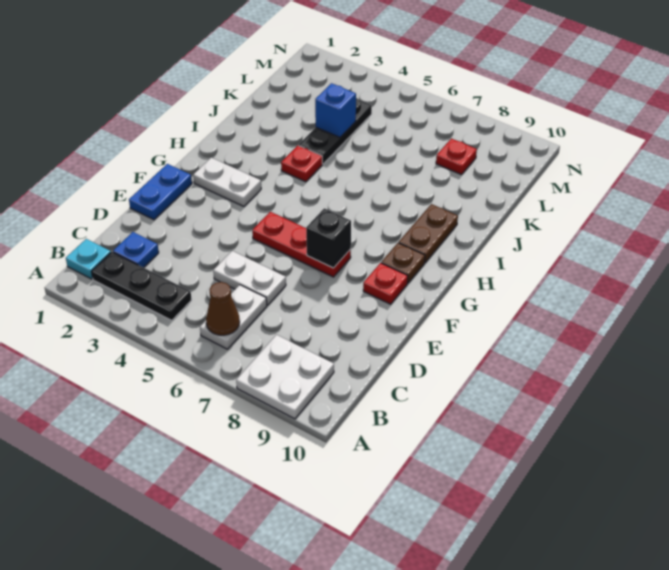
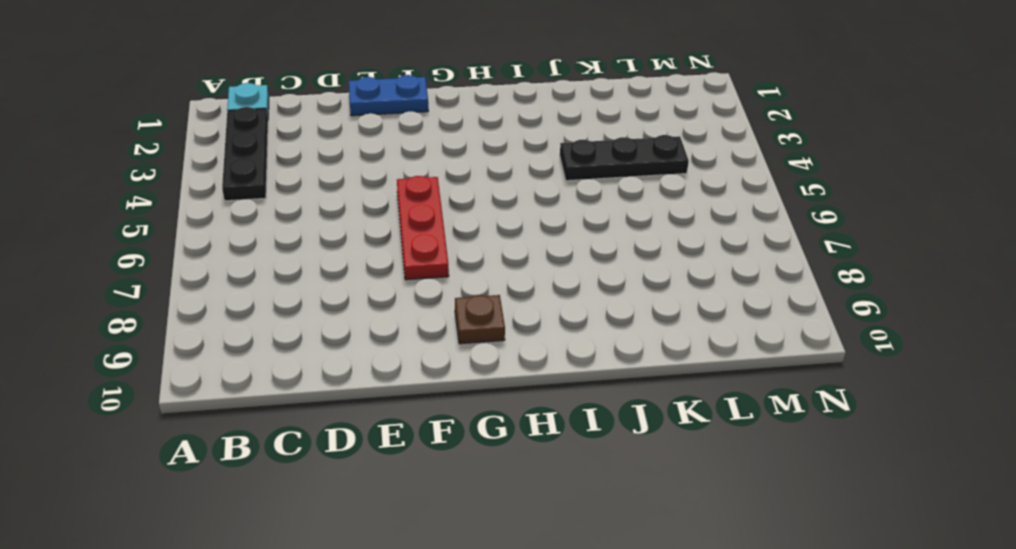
none -> white plate A8:B9 level 1
none -> white plate B6:C6 level 1
none -> blue plate C2 level 1

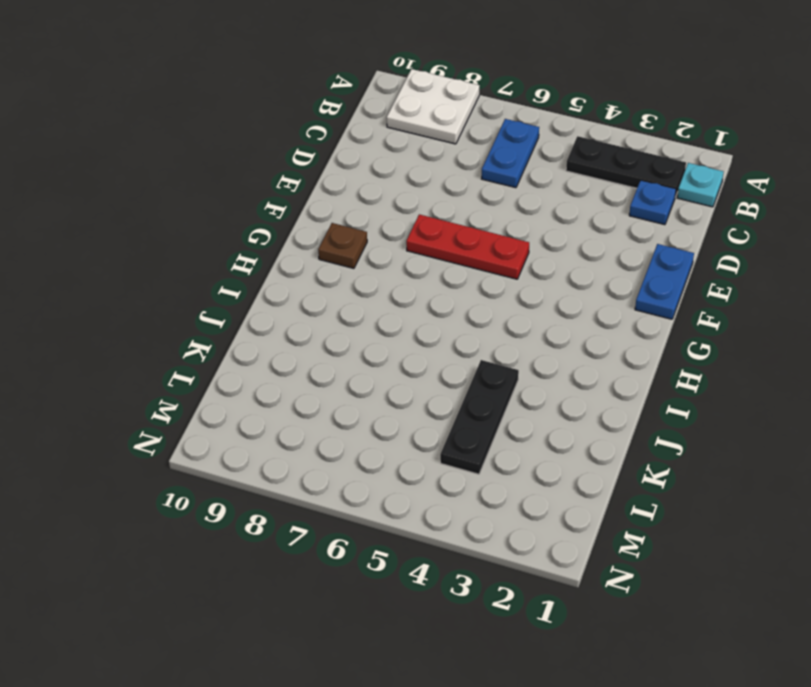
blue plate B6:C6 level 1 -> white plate B6:C6 level 1
none -> white plate D5:D6 level 1
none -> red plate F9 level 1
none -> white plate G2:G3 level 1

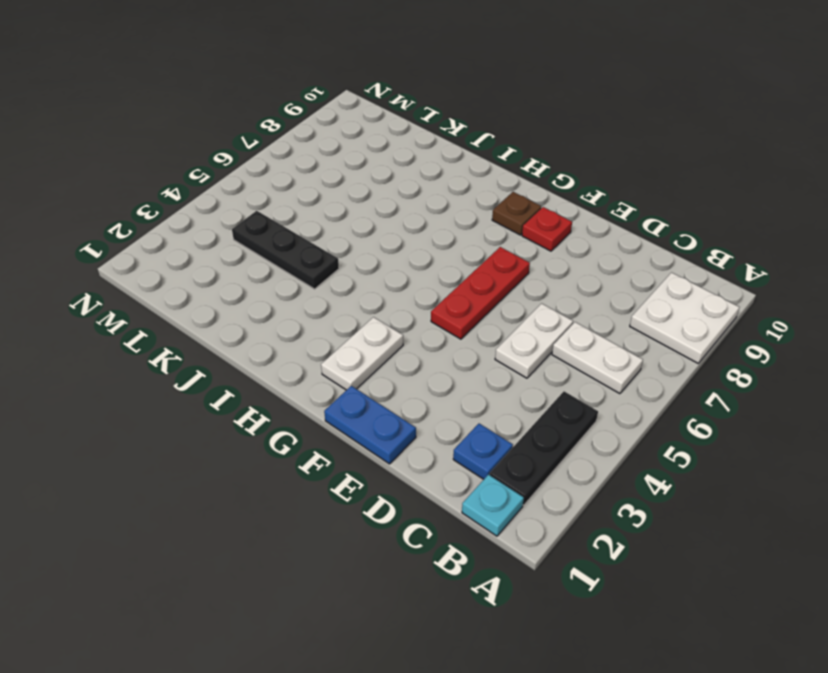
none -> brown plate H9:I9 level 1
none -> red plate I4 level 1
none -> red plate L8 level 1

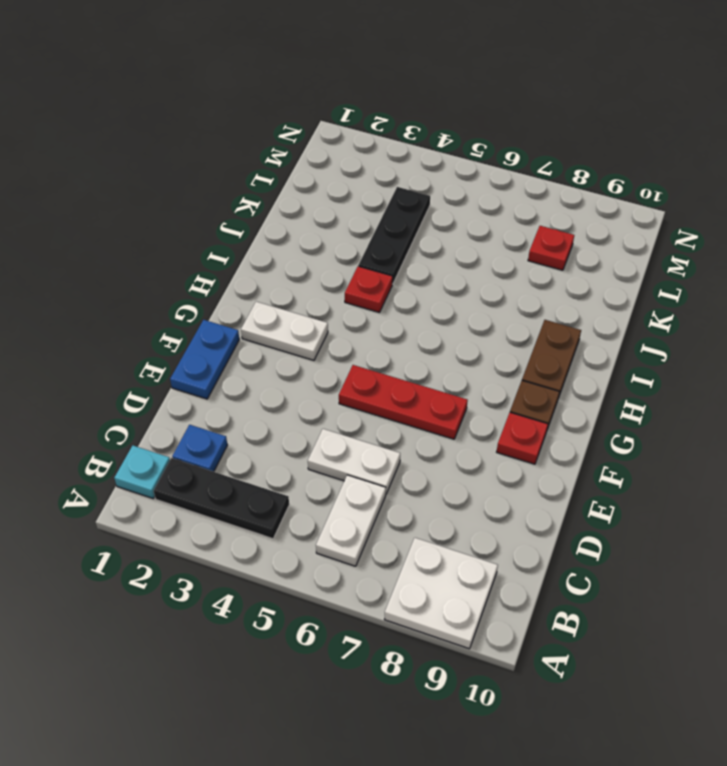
none -> brown cone B6 level 2
none -> black brick F7 level 2
none -> blue brick K4 level 2

